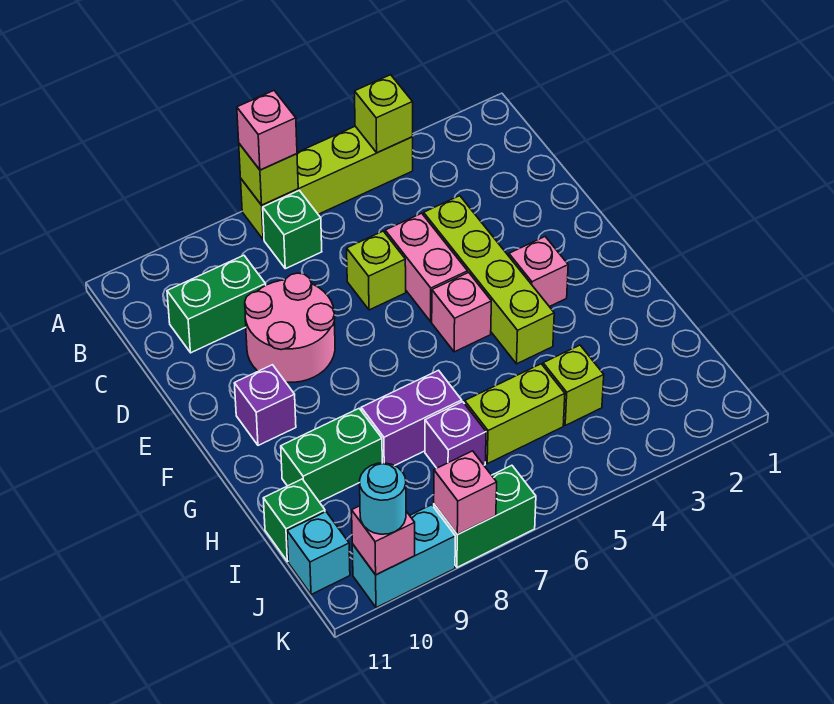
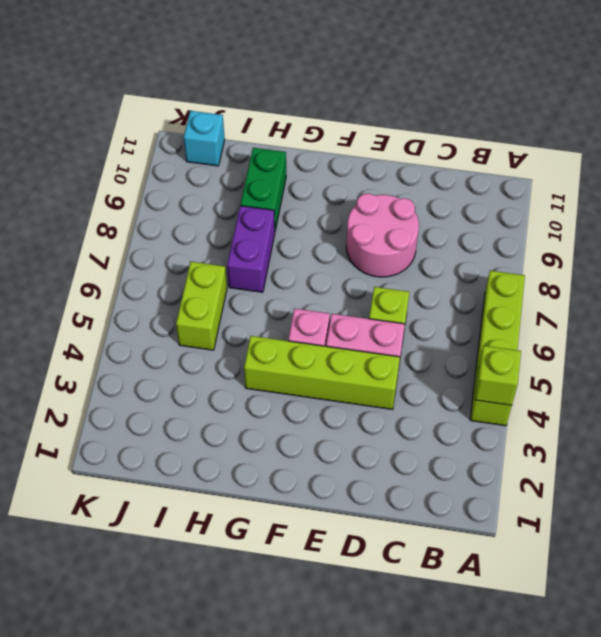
none -> green brick B7 level 1
none -> green brick C9:C10 level 1
none -> pink brick F3 level 1

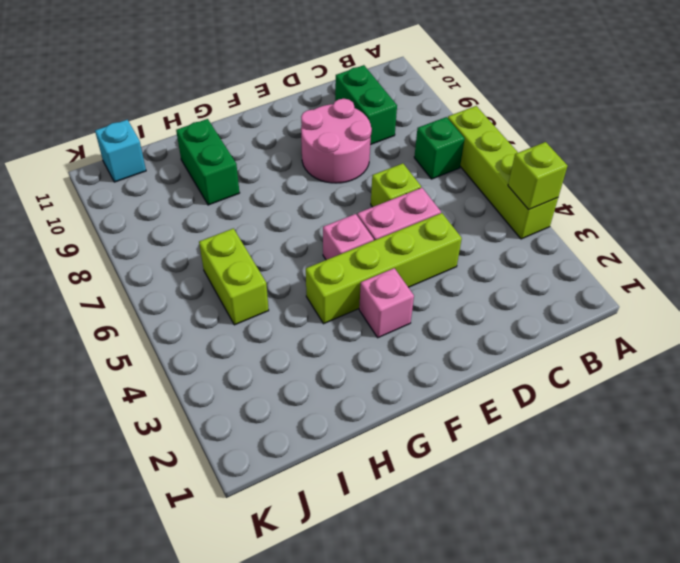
none -> purple brick F10 level 1
none -> purple brick H7:H8 level 1
none -> lime brick I4 level 1

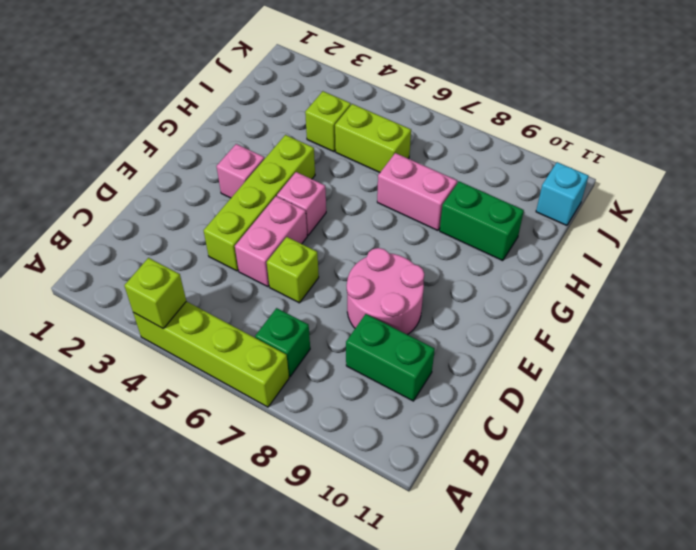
pink brick H7:H8 level 1 -> purple brick H7:H8 level 1
none -> purple brick F10 level 1
none -> purple brick I7 level 1
none -> green brick I11 level 1

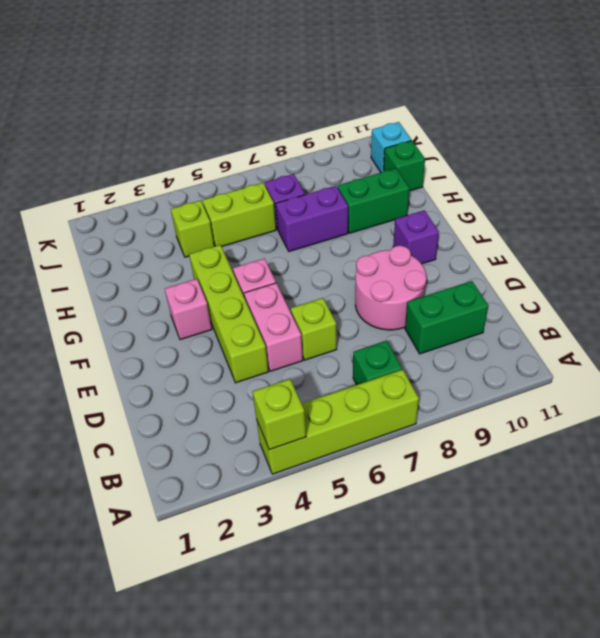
none -> green brick K7:K8 level 1
none -> cyan brick K9:K10 level 1
none -> lime brick A7 level 2

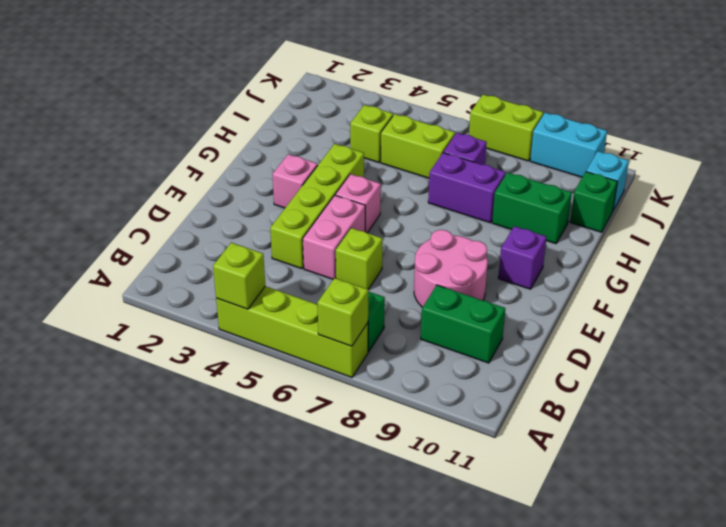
lime brick K7:K8 level 1 -> green brick K7:K8 level 1
none -> pink brick K8 level 2
none -> pink brick K10 level 2
none -> pink brick A7 level 3

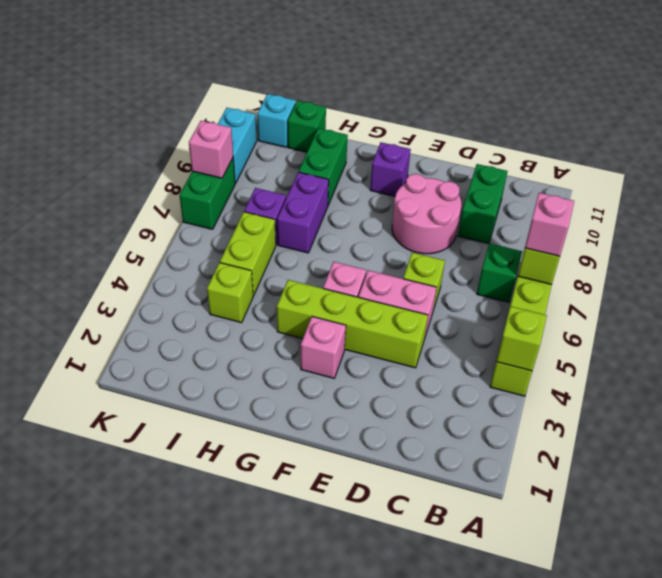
none -> pink brick K10 level 2
none -> cyan round brick K10 level 3

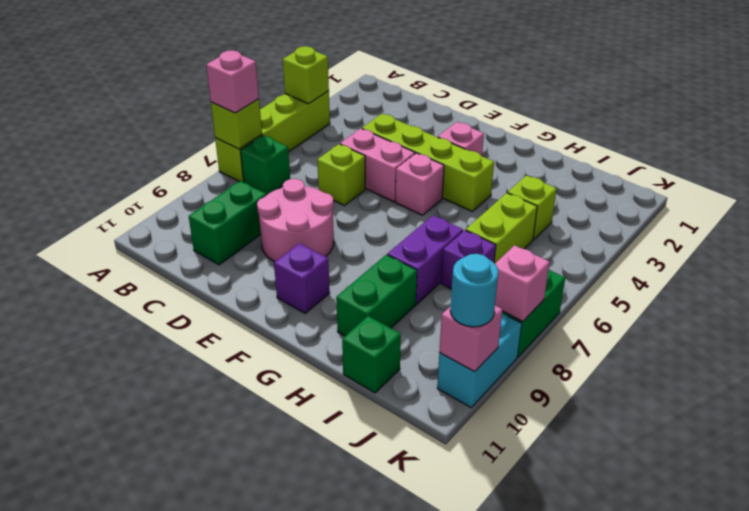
none -> cyan brick J11 level 1

